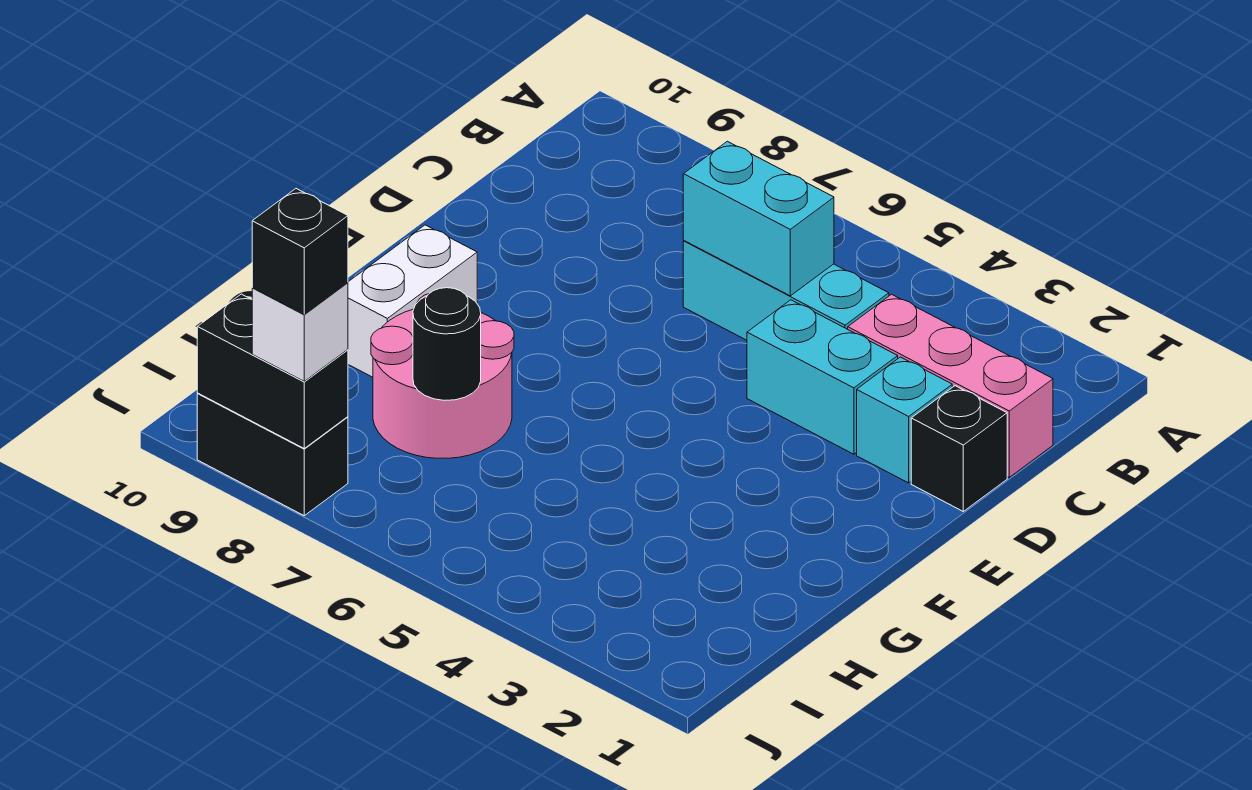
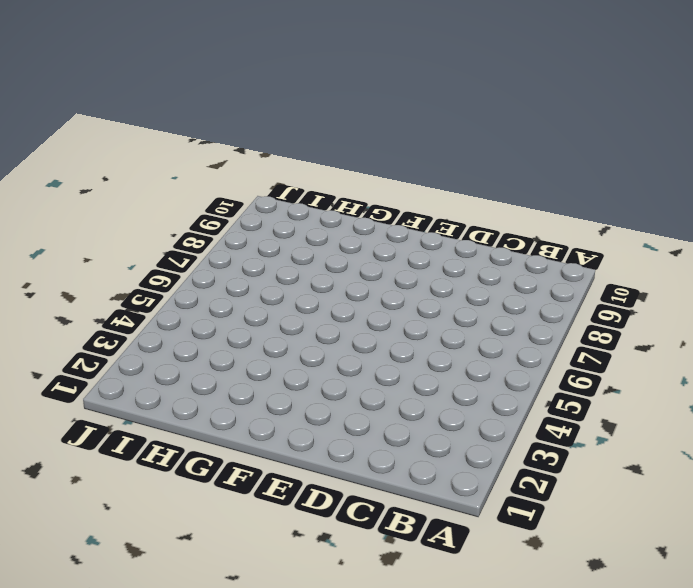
none -> pink brick C1:C3 level 1
none -> cyan brick C4:C6 level 1
none -> black brick D1 level 1

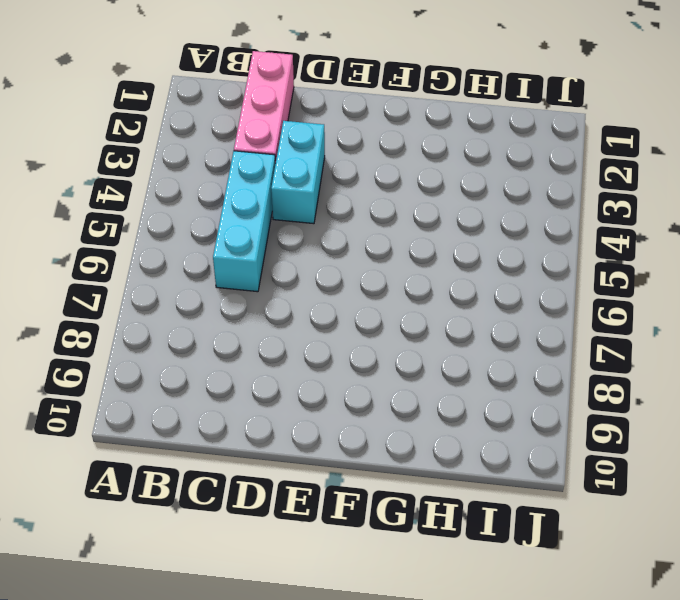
none -> black brick D1 level 1
none -> cyan brick D2 level 1
none -> white brick F9:G9 level 1

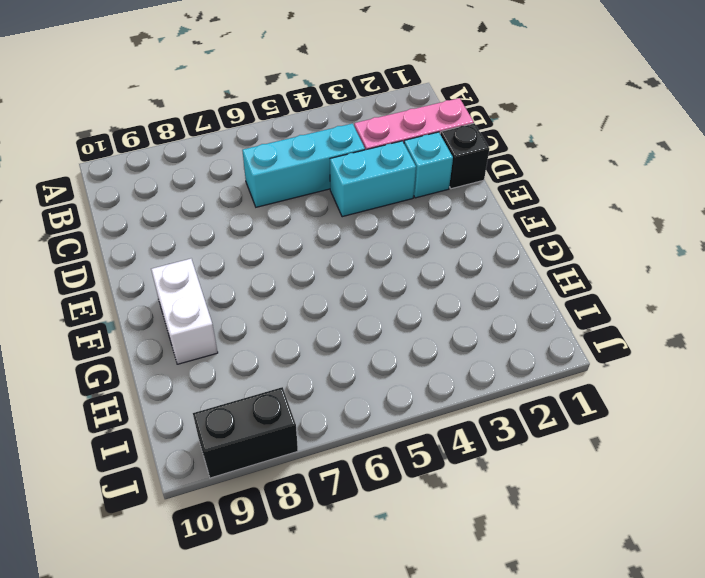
none -> pink round brick G7:H8 level 1
none -> cyan brick C5:C6 level 2
none -> black round brick H7 level 2

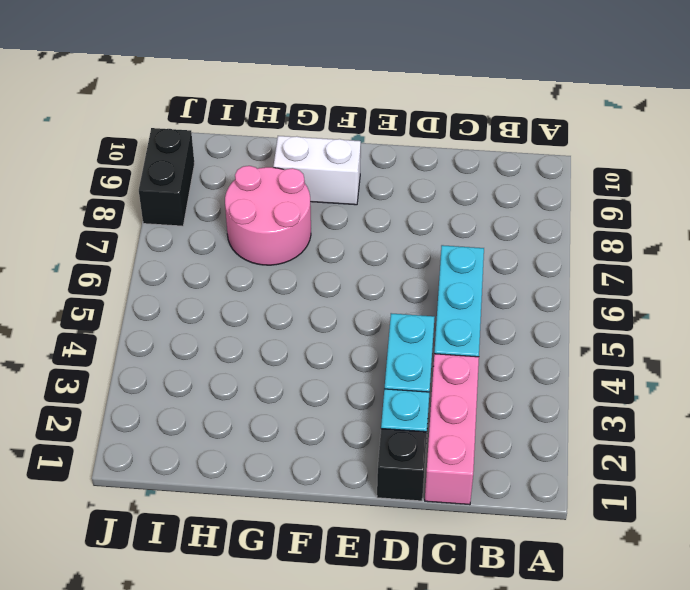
none -> cyan brick C5:C6 level 2
none -> black round brick H7 level 2
none -> black brick J8:J9 level 2

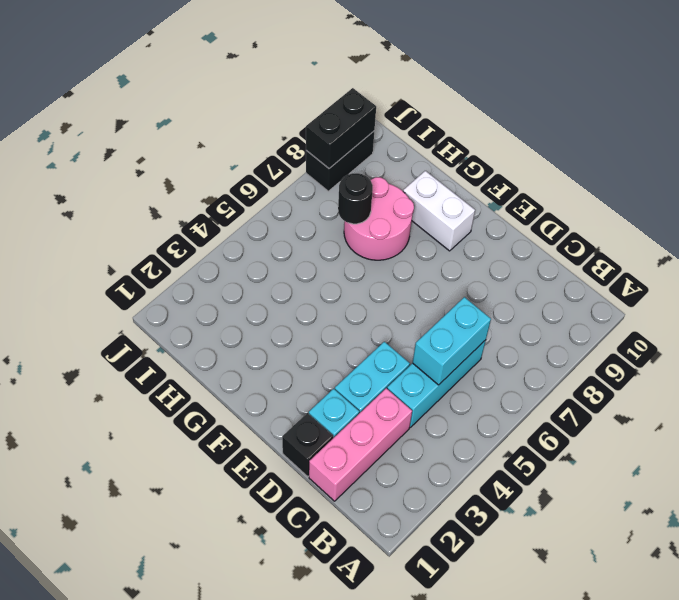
none -> white brick J8 level 3
none -> black brick J8 level 4

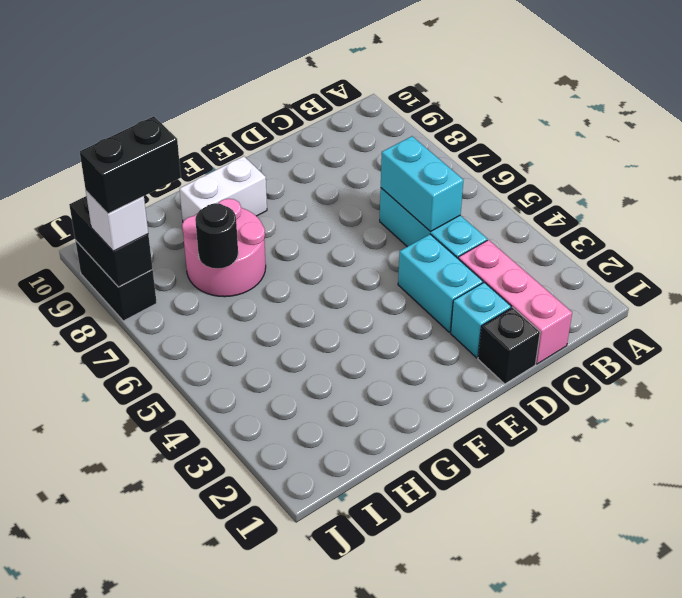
black brick I8:J8 level 4 -> black brick J8 level 4

